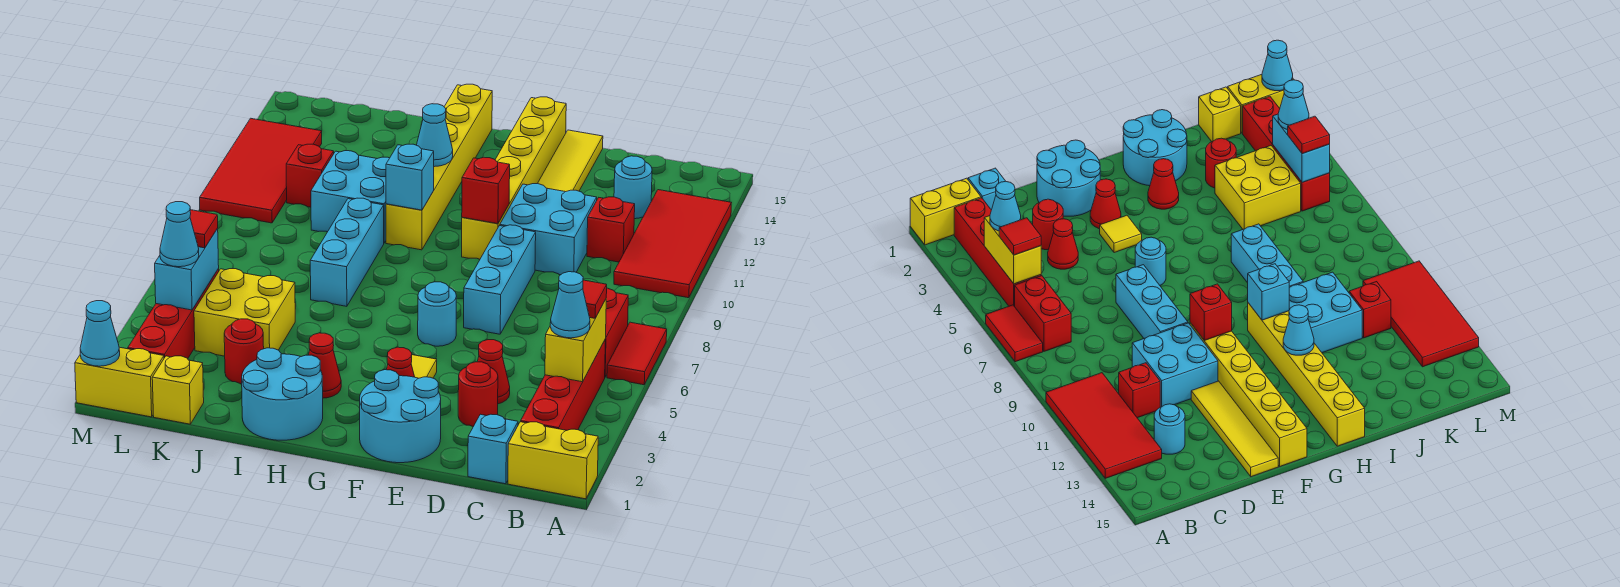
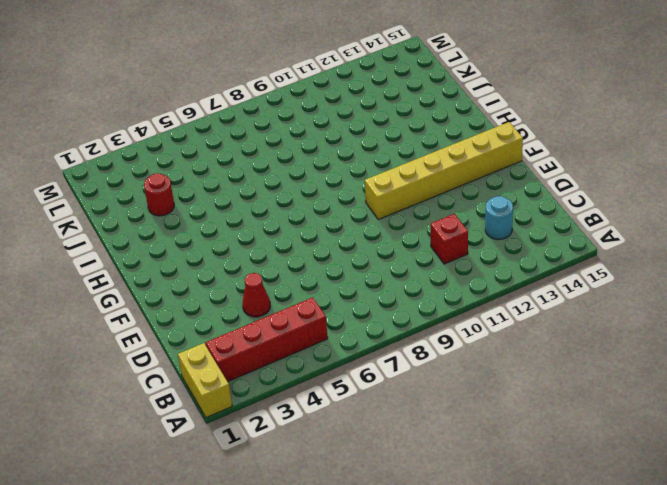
none -> red tile A6:A7 level 1
none -> red tile A10:B13 level 1
none -> red brick B6:B7 level 1
none -> cyan brick C1 level 1

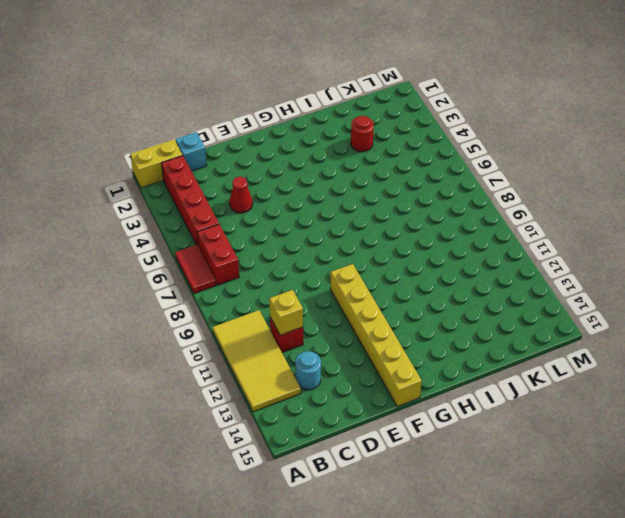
yellow tile A10:B13 level 1 -> red tile A10:B13 level 1
yellow brick C11 level 2 -> yellow brick K1 level 1
none -> red round brick D3 level 1
none -> cyan brick D10:E11 level 1
none -> cyan round brick E1:F2 level 1
none -> cyan brick E7:E9 level 1

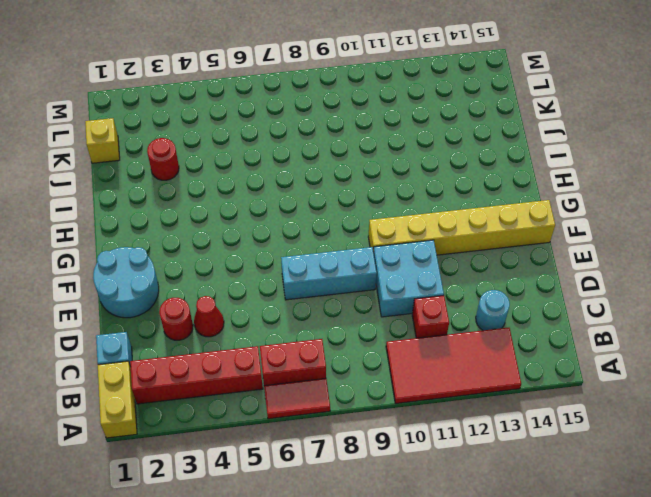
none -> yellow tile E12:E15 level 1
none -> red cone F3 level 1
none -> yellow tile F4 level 1
none -> cyan round brick F6 level 1

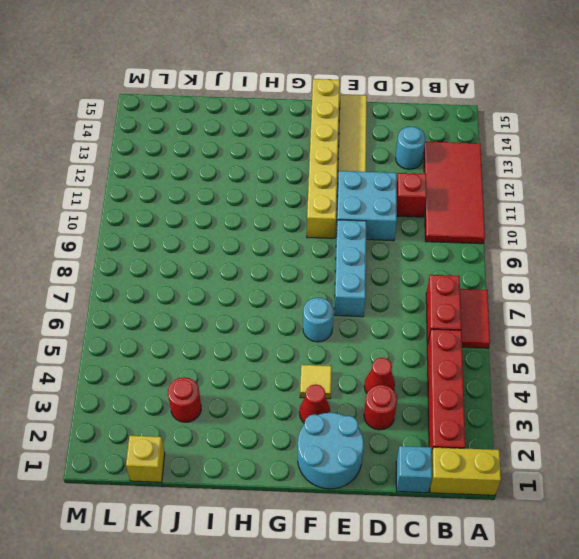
none -> cyan round brick H1:I2 level 1
none -> red cone H3 level 1
none -> yellow brick H10:H15 level 1
none -> cyan brick I7:I9 level 1

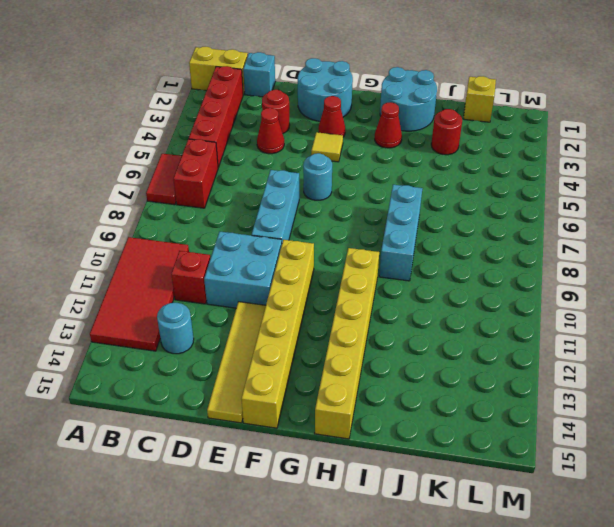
none -> cyan brick I10:J11 level 1
none -> yellow brick J4:K5 level 1
none -> red brick K11 level 1
none -> yellow brick L1:M1 level 1

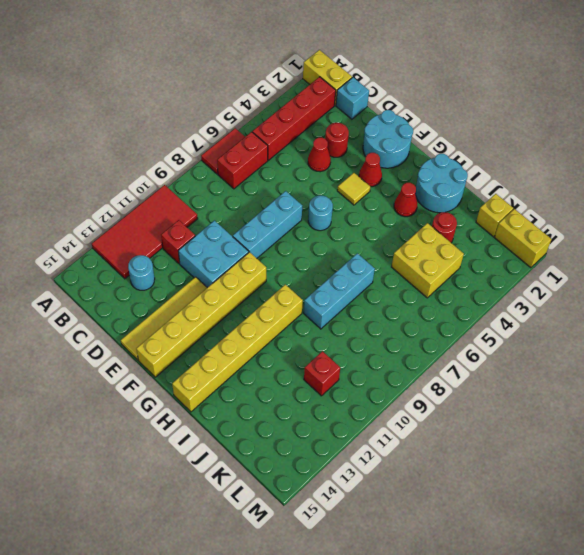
none -> cyan brick I10:J11 level 1
none -> red brick L2:L5 level 1
none -> red tile L10:M13 level 1
none -> yellow brick B4:B5 level 2

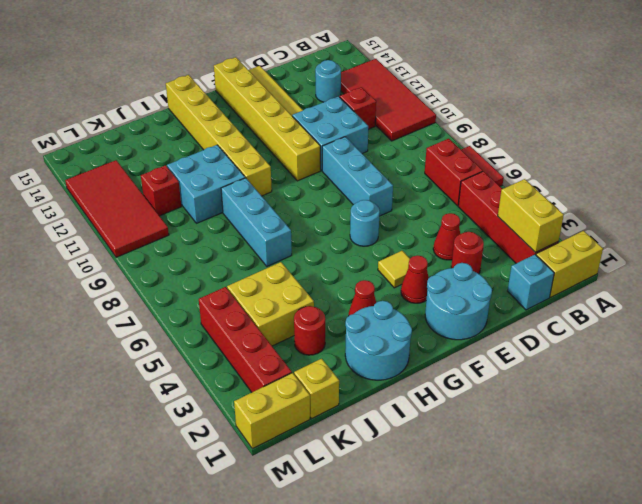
yellow brick B2:B3 level 2 -> yellow brick B4:B5 level 2
none -> red brick F10 level 2
none -> cyan brick H10 level 2
none -> cyan cone H12 level 2
none -> cyan brick L4:L5 level 2

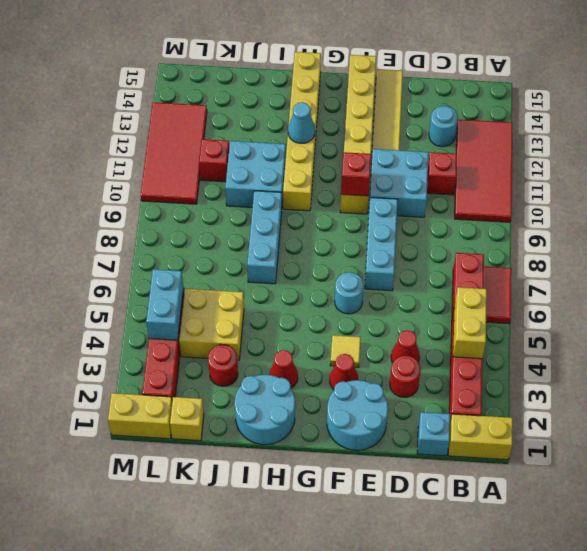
none -> cyan brick H10 level 2
none -> cyan cone M1 level 2
none -> cyan cone B4 level 3
none -> red tile B5 level 3

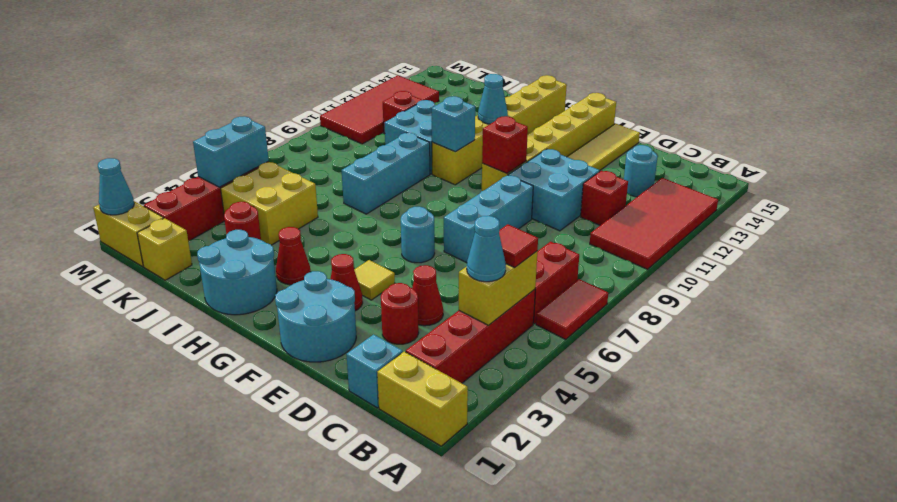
none -> cyan cone L4 level 3
none -> red tile L5 level 3

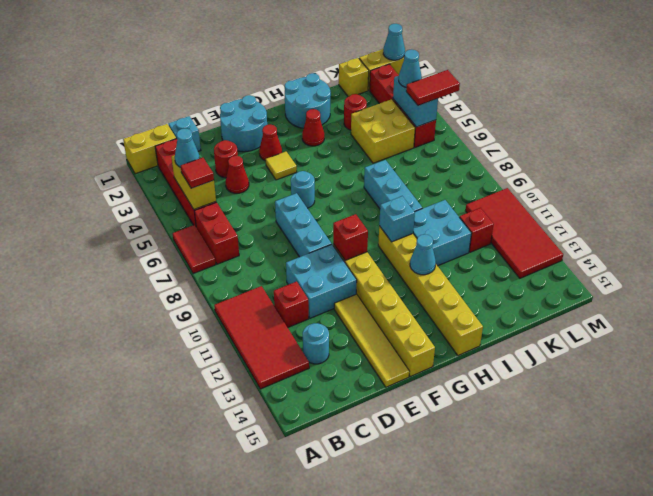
red tile L5:M5 level 3 -> red tile L5 level 3

